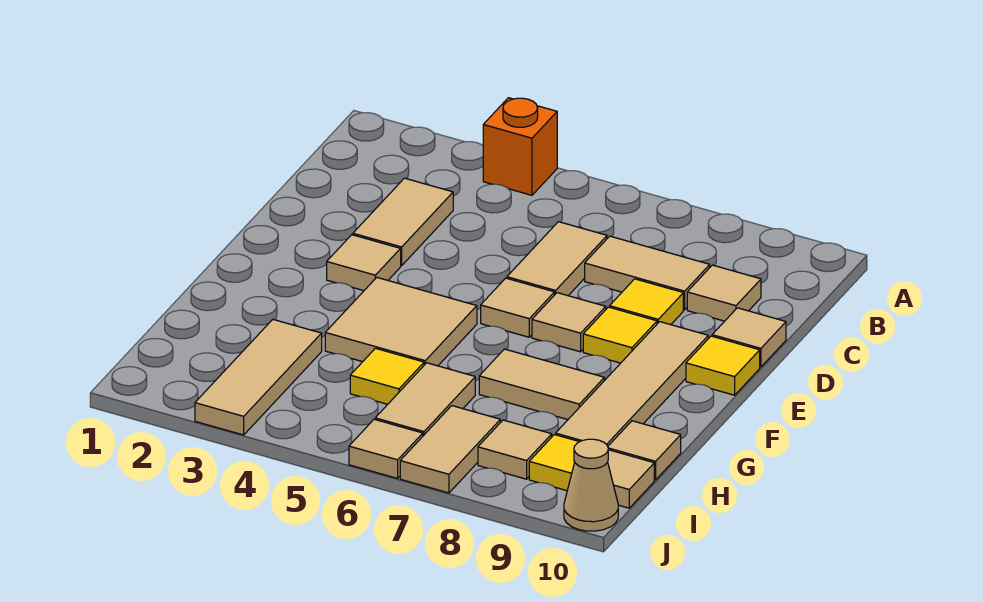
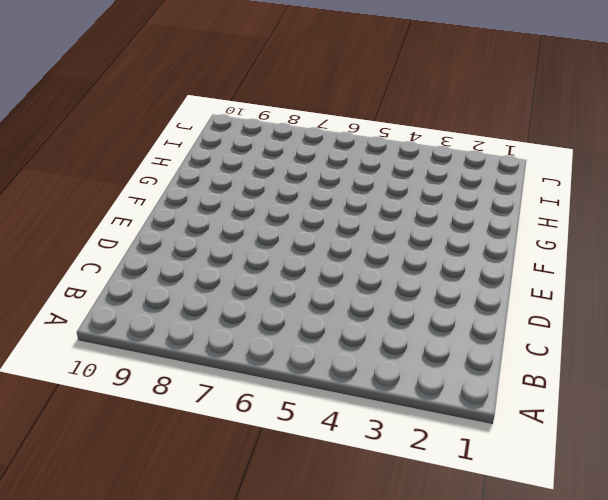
none -> orange brick A4 level 1
none -> tan tile C3:D3 level 1
none -> tan tile C6:D6 level 1

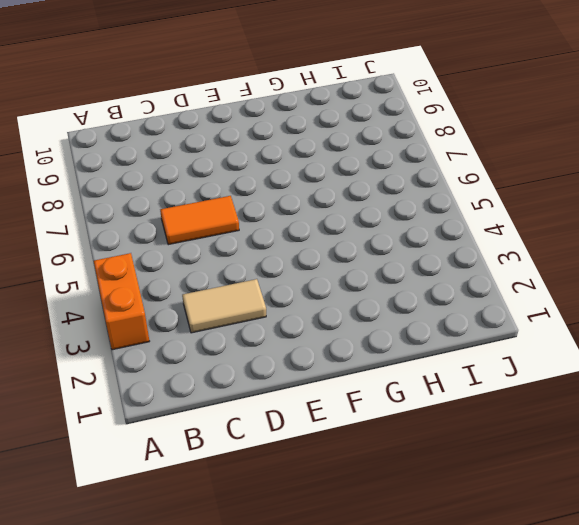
orange brick A3:A4 level 1 -> orange brick A4 level 1
orange tile C6:D6 level 1 -> tan tile C6:D6 level 1
none -> tan tile C7:C8 level 1
none -> tan tile C9 level 1
none -> yellow tile D8 level 1

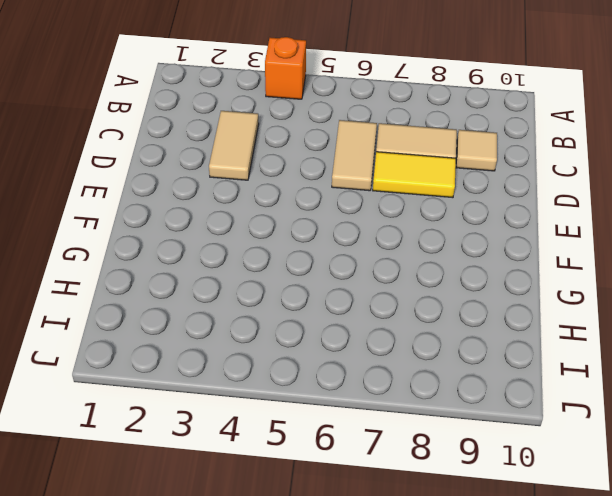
yellow tile D7:D8 level 1 -> yellow tile D8 level 1
none -> tan tile D10 level 1
none -> tan tile E3 level 1
none -> tan tile E6 level 1

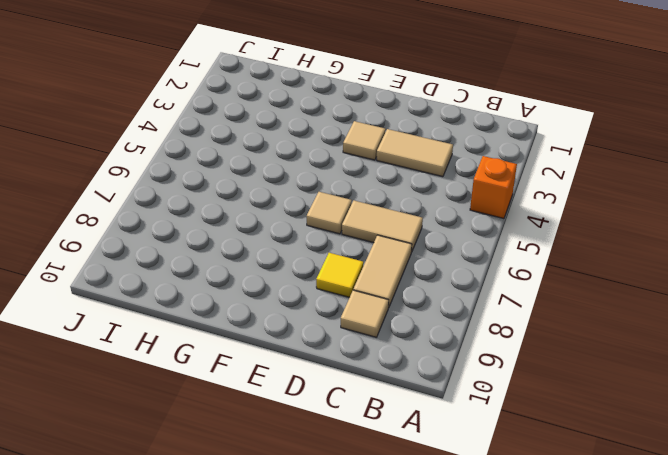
none -> tan tile D10 level 1
none -> tan tile E7 level 1
none -> yellow tile E8 level 1

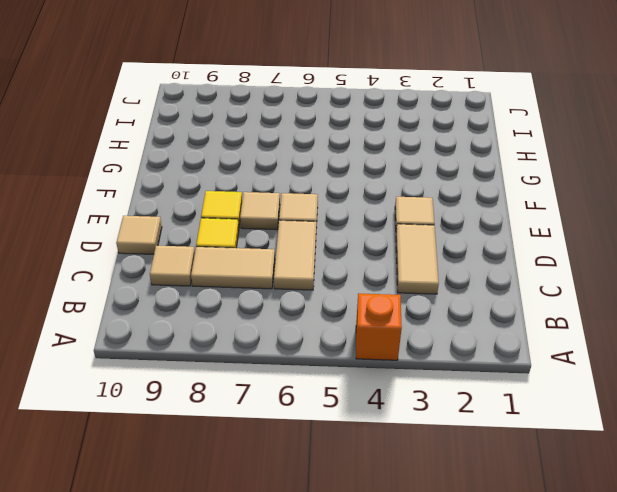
none -> tan tile E9:H9 level 1
none -> yellow tile E10 level 1
none -> tan tile F4:G5 level 1

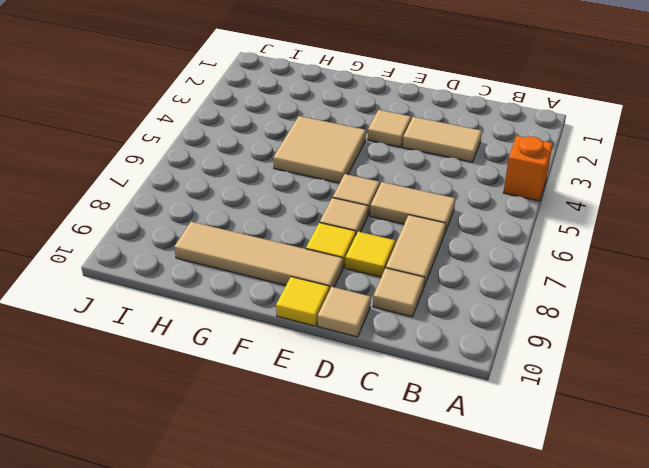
none -> tan tile G7:G8 level 1
none -> tan tile H3:J3 level 1
none -> yellow tile H5 level 1

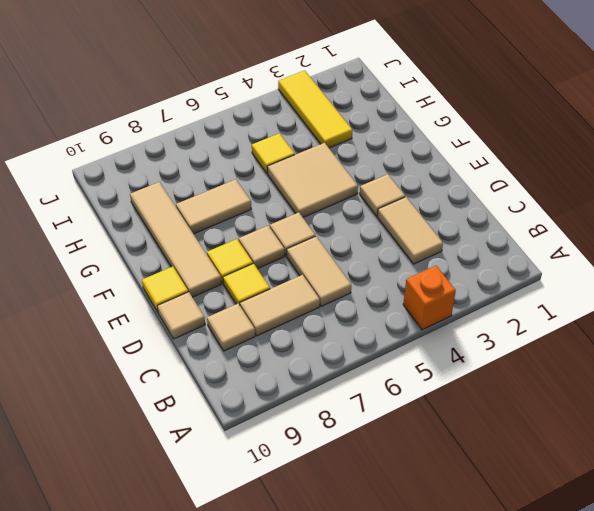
yellow tile H3:J3 level 1 -> tan tile H3:J3 level 1
none -> tan tile H6:I6 level 1
none -> tan tile H10 level 1
none -> tan tile I7:J7 level 1

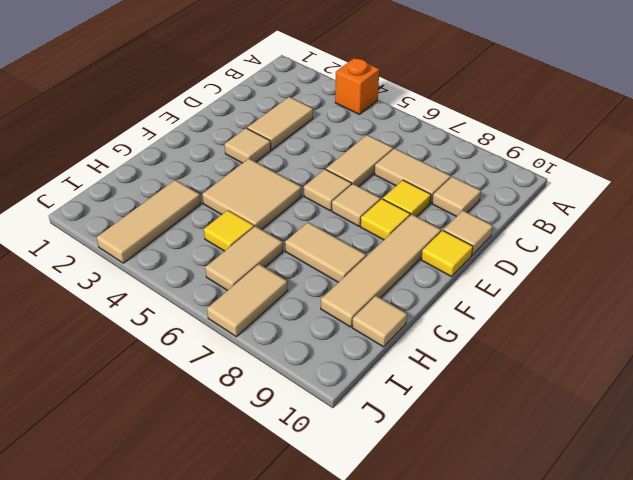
none -> tan tile I8 level 1
none -> yellow tile I9 level 1
none -> tan tile I10 level 1

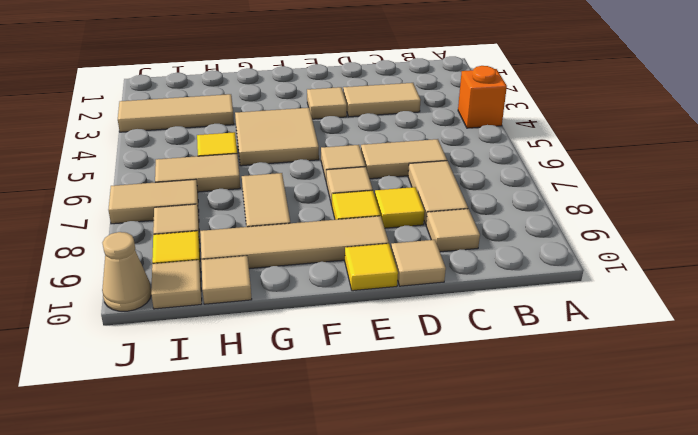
none -> tan tile J6 level 1

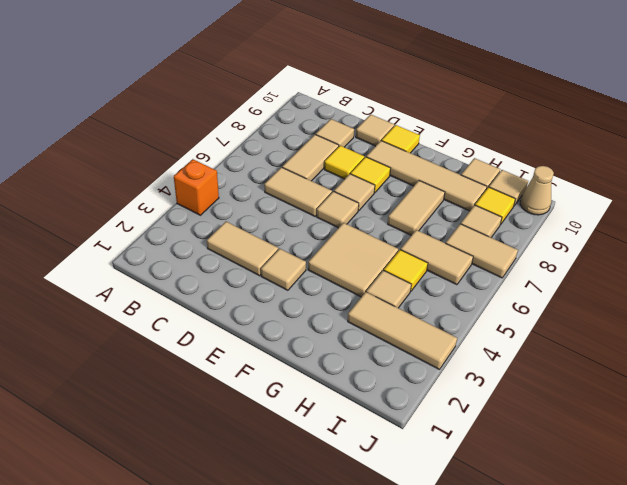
tan tile H4 level 1 -> tan tile J6 level 1

